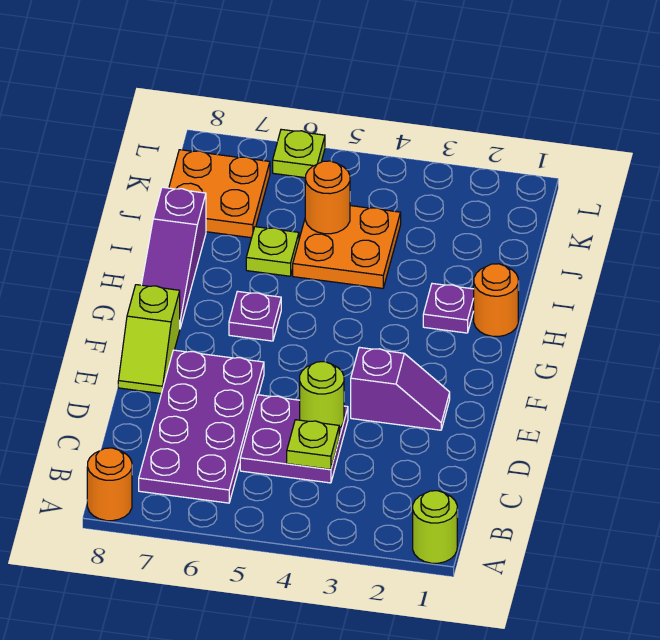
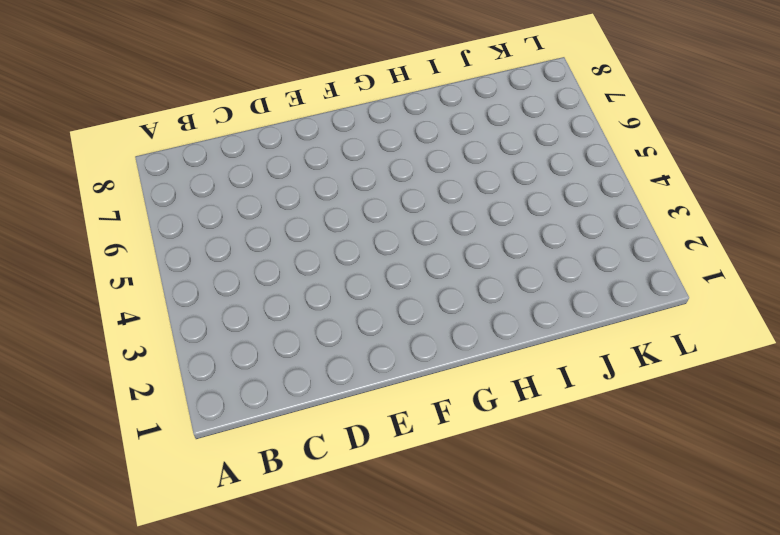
none -> lime round brick A1 level 1
none -> orange round brick A8 level 1
none -> purple plate B6:E7 level 1

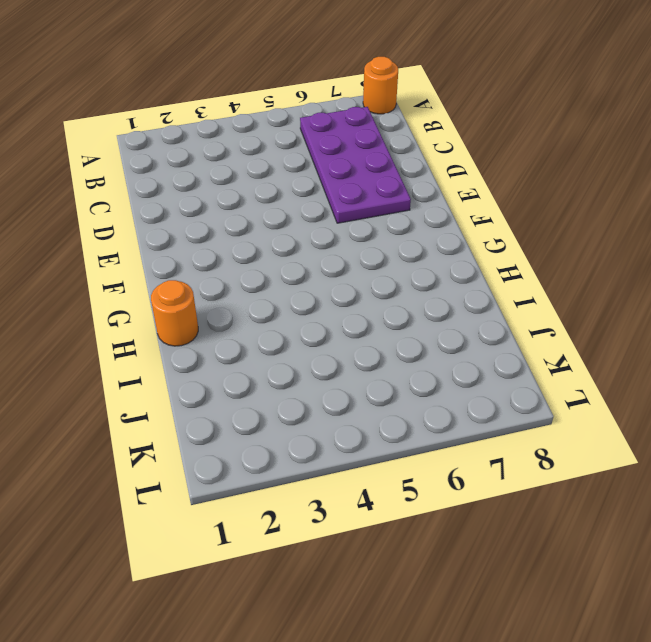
none -> lime round brick A1 level 1
none -> purple plate C4:D5 level 1
none -> purple slope E2:E3 level 1 top 3

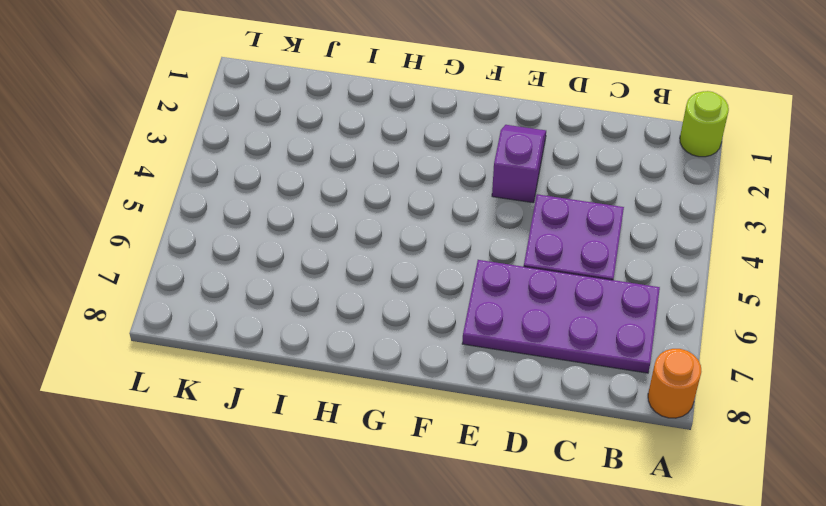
none -> lime slope E8:F8 level 1 top F
none -> purple plate G6 level 1
none -> purple slope G8:I8 level 1 top I

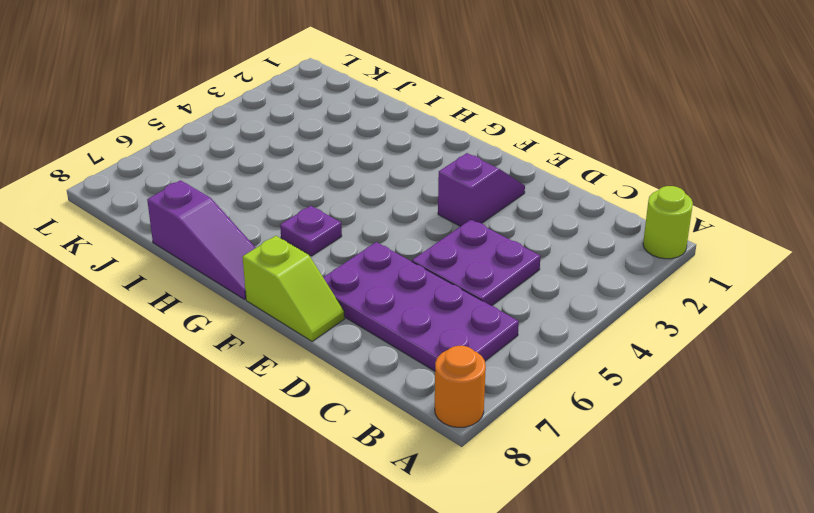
none -> orange round brick H1 level 1
none -> purple plate H2 level 1
none -> orange plate I4:J5 level 1

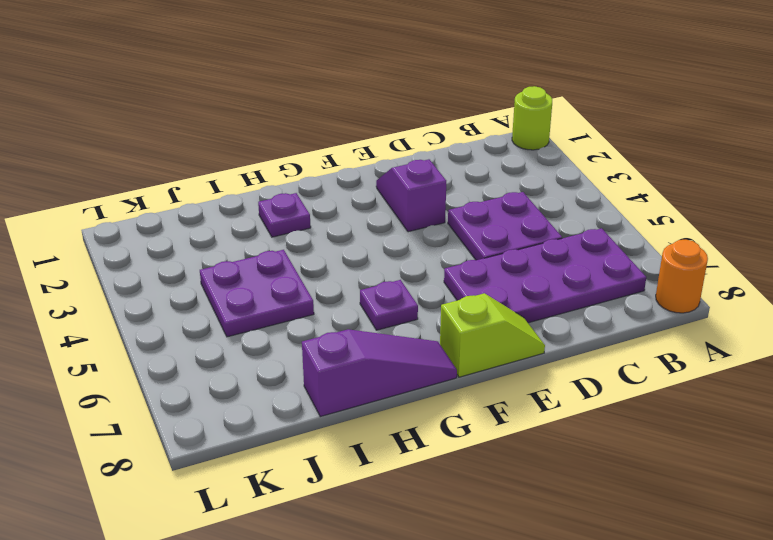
purple plate I4:J5 level 1 -> orange plate I4:J5 level 1
none -> orange round brick H1 level 1
none -> lime plate I6 level 1
none -> orange plate J7:K8 level 1

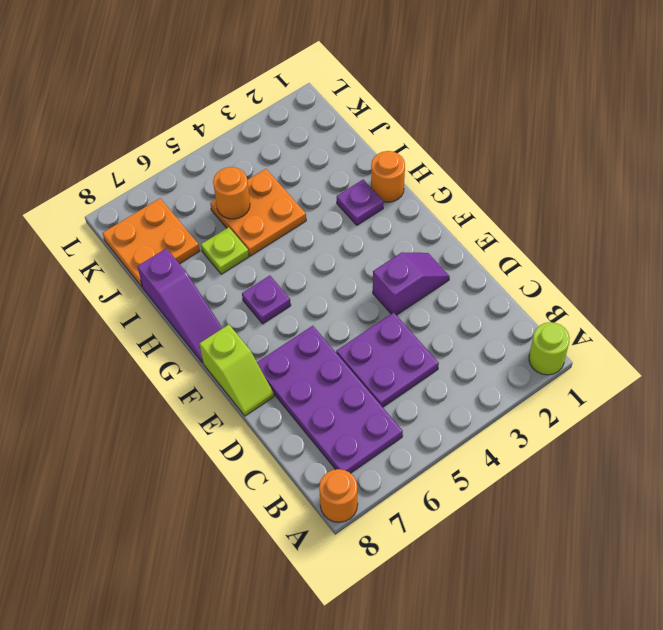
none -> lime plate L6 level 1
none -> lime plate C4 level 2
none -> lime round brick D4 level 2

